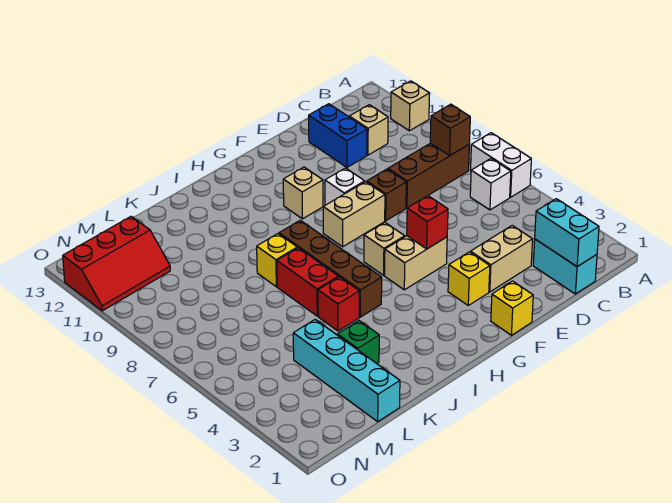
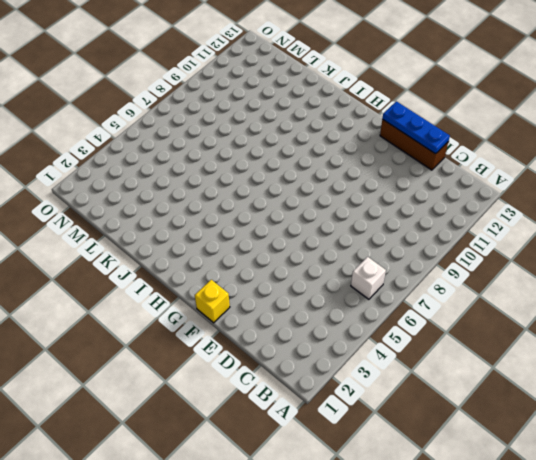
brown brick D13:F13 level 1 -> brown brick B8:D8 level 1
blue plate D13:F13 level 2 -> none
none -> white brick A6:A7 level 1
none -> tan brick A11 level 1
none -> cyan brick C1:C2 level 1

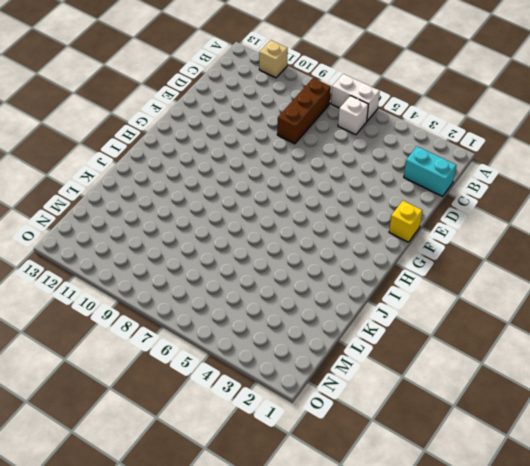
none -> tan brick C11 level 1
none -> tan brick D3:E3 level 1
none -> blue brick D11:D12 level 1

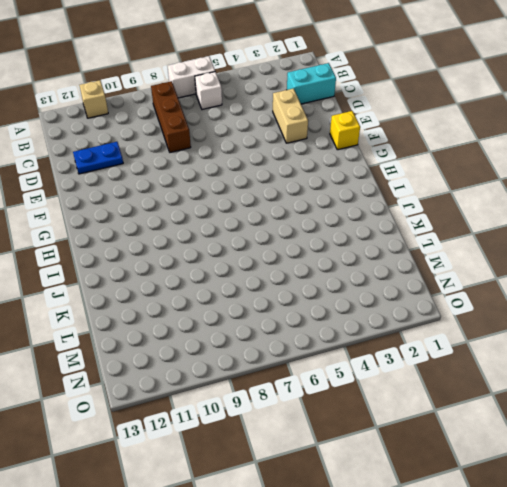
blue plate D11:D12 level 1 -> blue brick D11:D12 level 1
none -> tan brick C11 level 1
none -> brown brick E8 level 1
none -> yellow brick F3 level 1

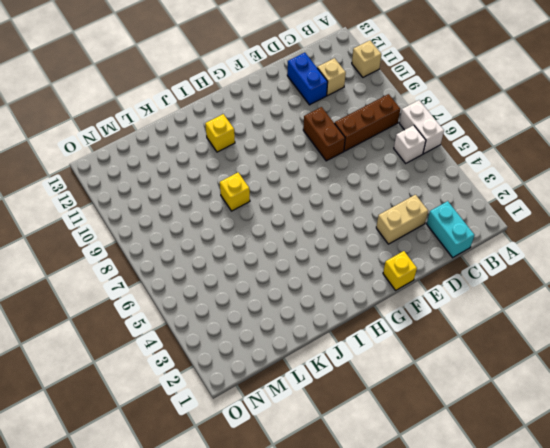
brown brick E8:E9 level 1 -> brown brick E8 level 1
yellow brick I11 level 1 -> yellow brick F3 level 1
none -> tan brick F5:G5 level 1
none -> tan brick F8:G8 level 1
none -> white brick F9 level 1

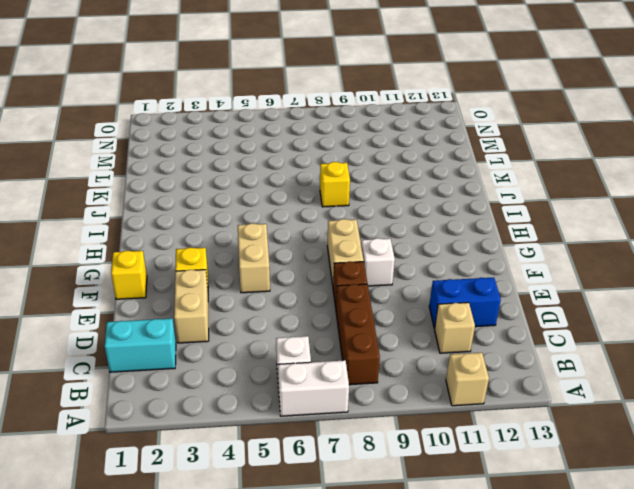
none -> tan brick G6 level 1
none -> tan brick G10 level 1
none -> brown brick I5:I8 level 1

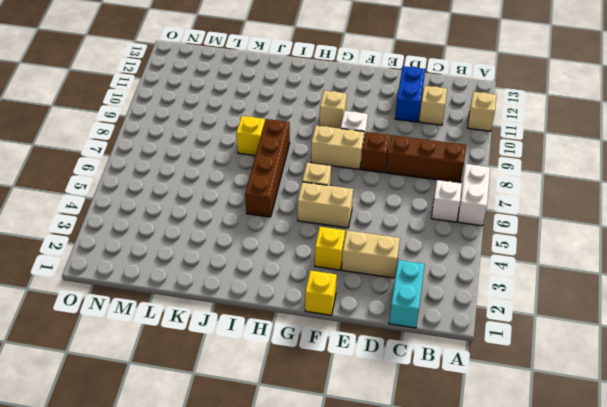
none -> red brick J5 level 1
none -> red brick J6:J7 level 1
none -> green brick K3 level 1

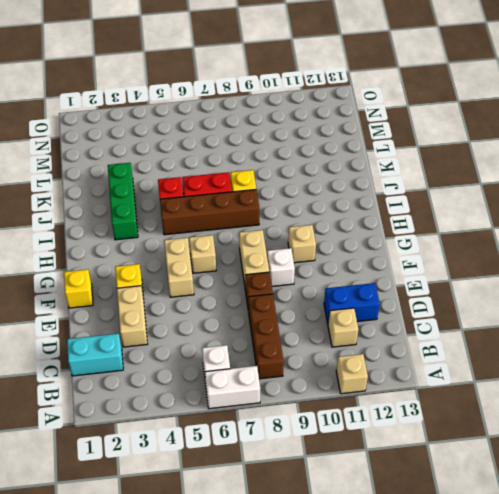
green brick I3:K3 level 1 -> green brick K3 level 1
none -> cyan brick L1:L4 level 1
none -> red slope M11:O12 level 1 top 12
none -> brown brick B8 level 2

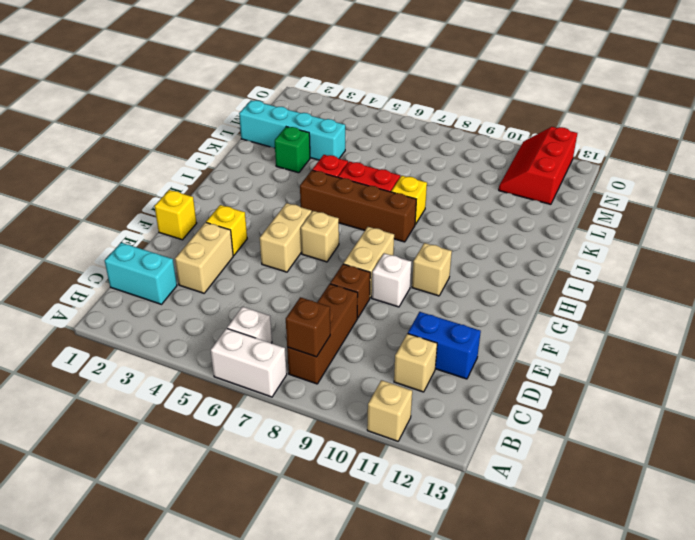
none -> cyan brick C1:C2 level 2
none -> red brick F5 level 2

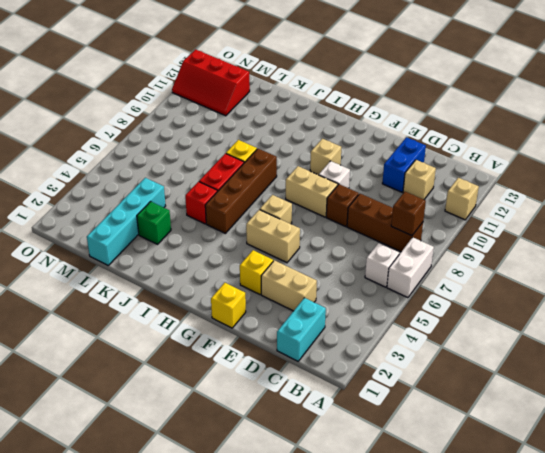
none -> cyan brick C1:C2 level 2
none -> red brick F5 level 2

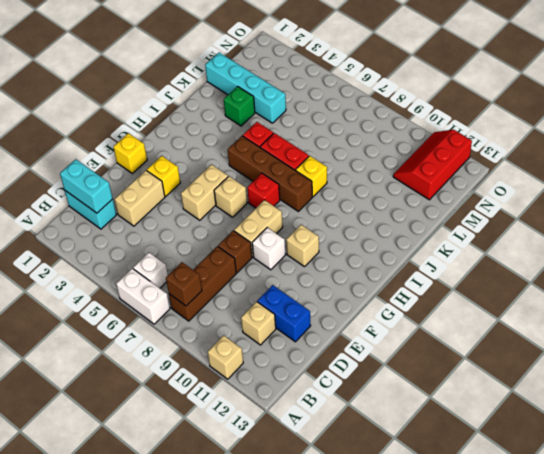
red brick H7 level 1 -> red brick F5 level 2

